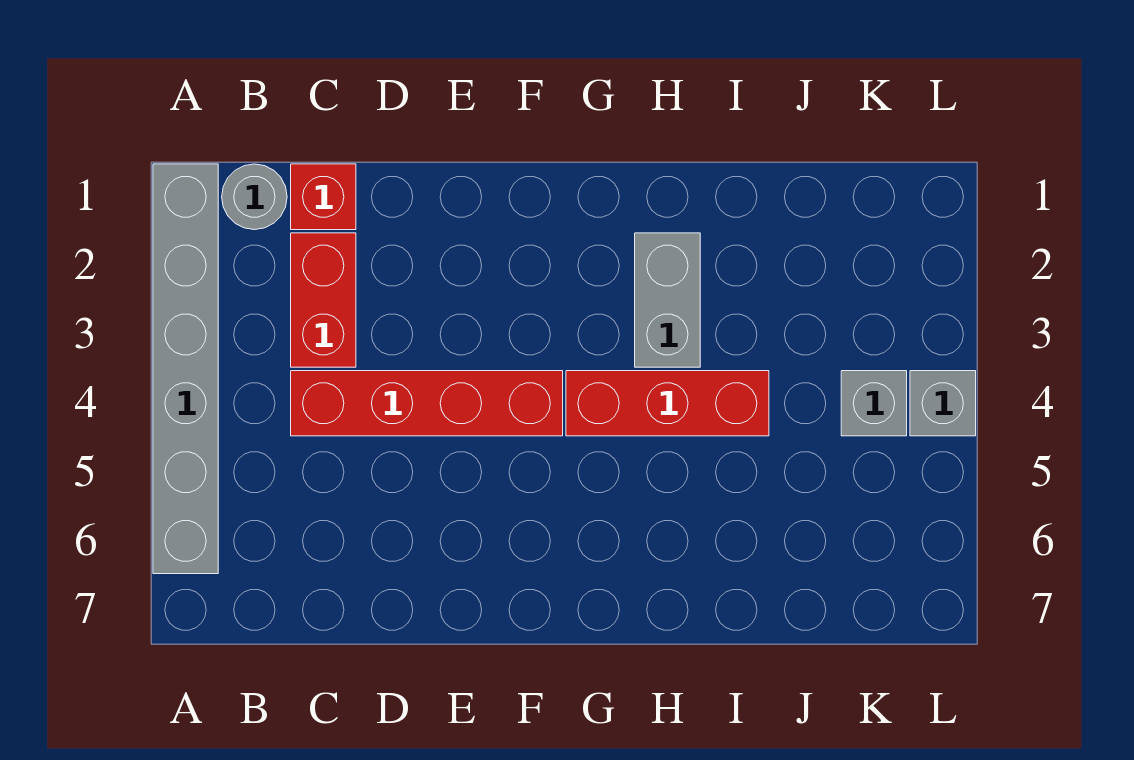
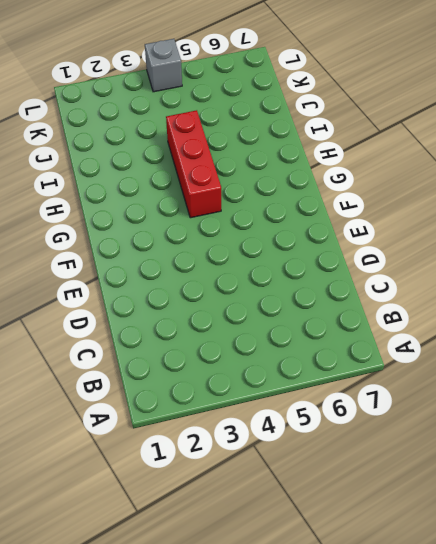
none -> grey brick A1:A6 level 1
none -> grey round brick B1 level 1

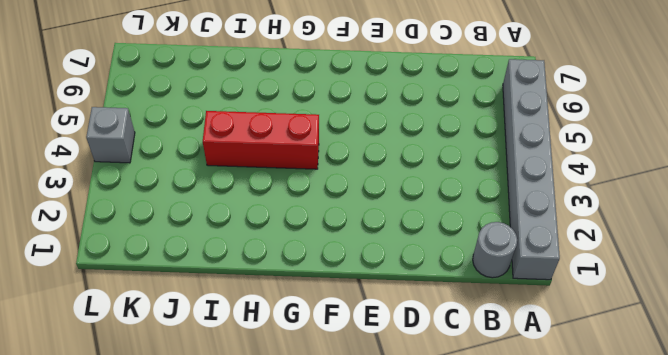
none -> red brick C1 level 1
none -> red brick C2:C3 level 1

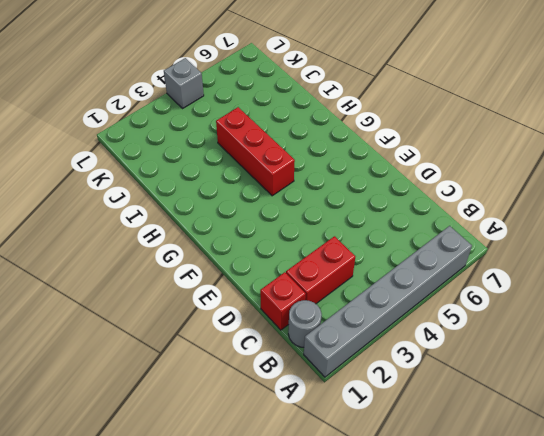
none -> red brick C4:F4 level 1
none -> grey brick H2:H3 level 1

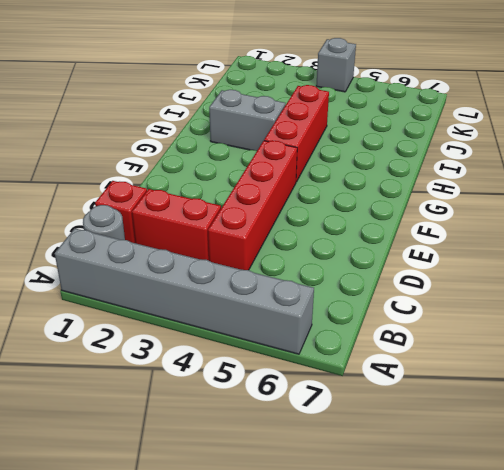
none -> grey brick K4 level 1

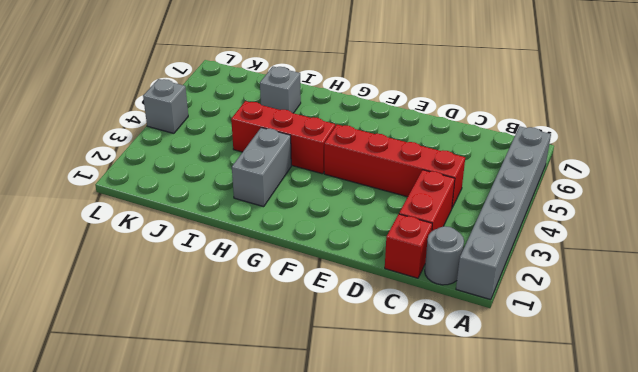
grey brick I6 level 1 -> grey brick K4 level 1

